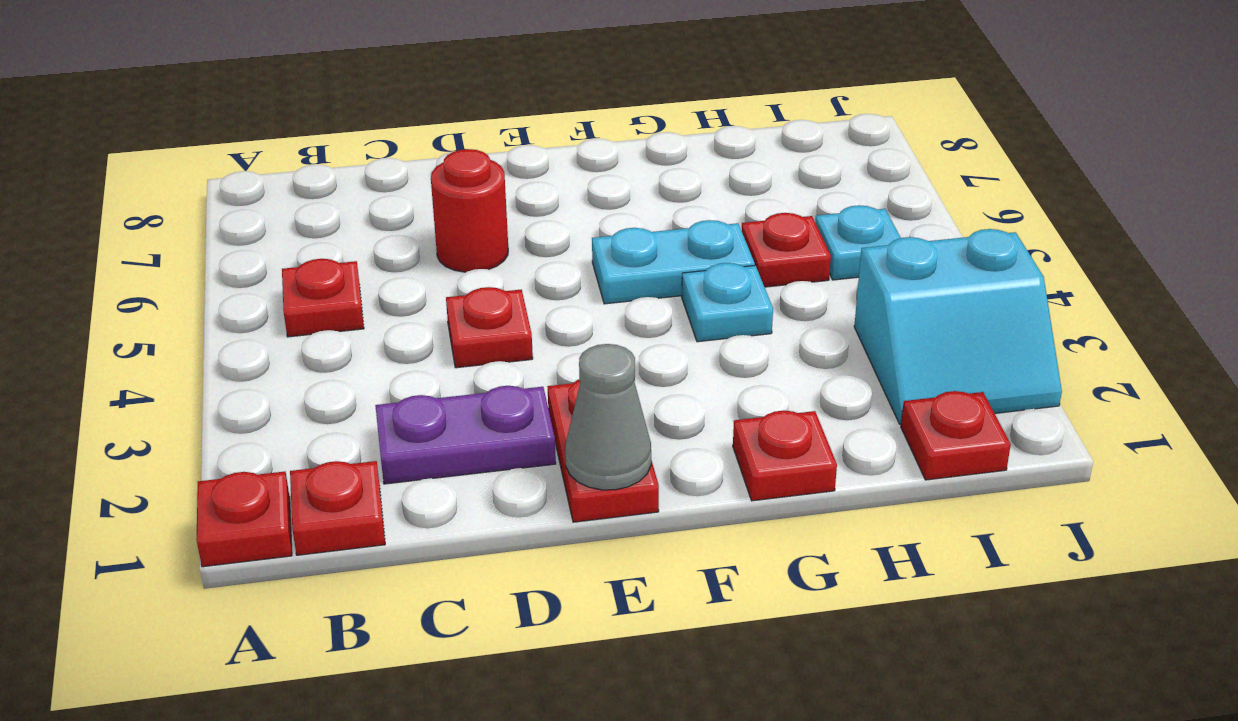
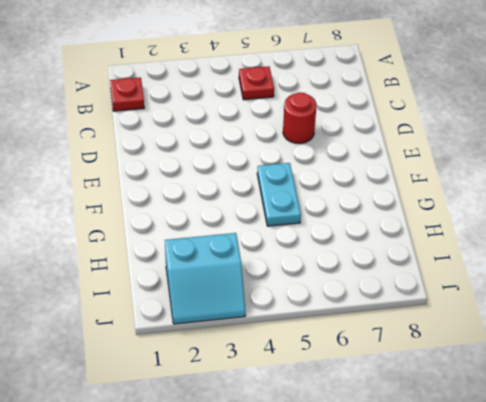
cyan slope I2:J3 level 1 top I -> cyan slope I2:J3 level 1 top 3
none -> red plate A1 level 1
none -> purple plate C2:D2 level 1
none -> red plate D4 level 1

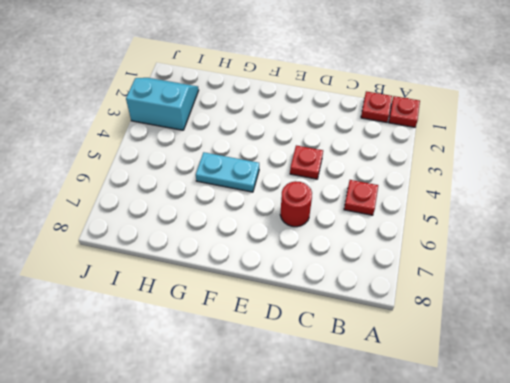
none -> purple plate C2:D2 level 1
none -> red plate E1:E2 level 1
none -> red plate G1 level 1

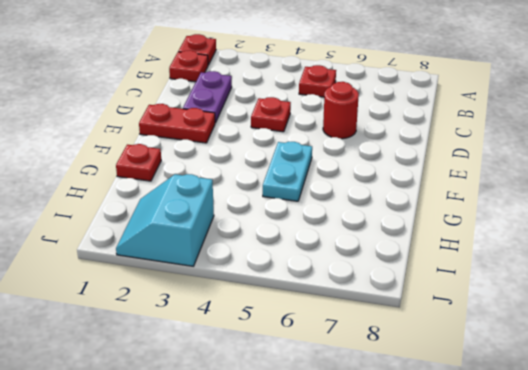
none -> cyan plate G4 level 1
none -> red plate H5 level 1
none -> red plate I1 level 1

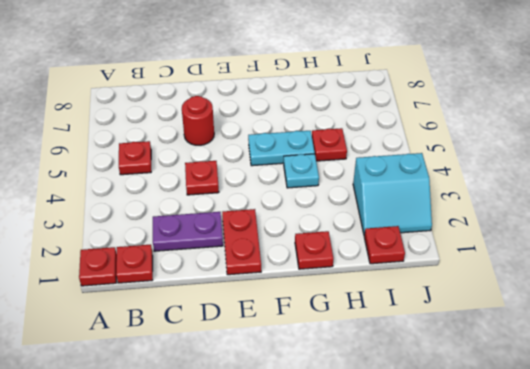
none -> cyan plate I5 level 1
none -> grey cone E1 level 2

